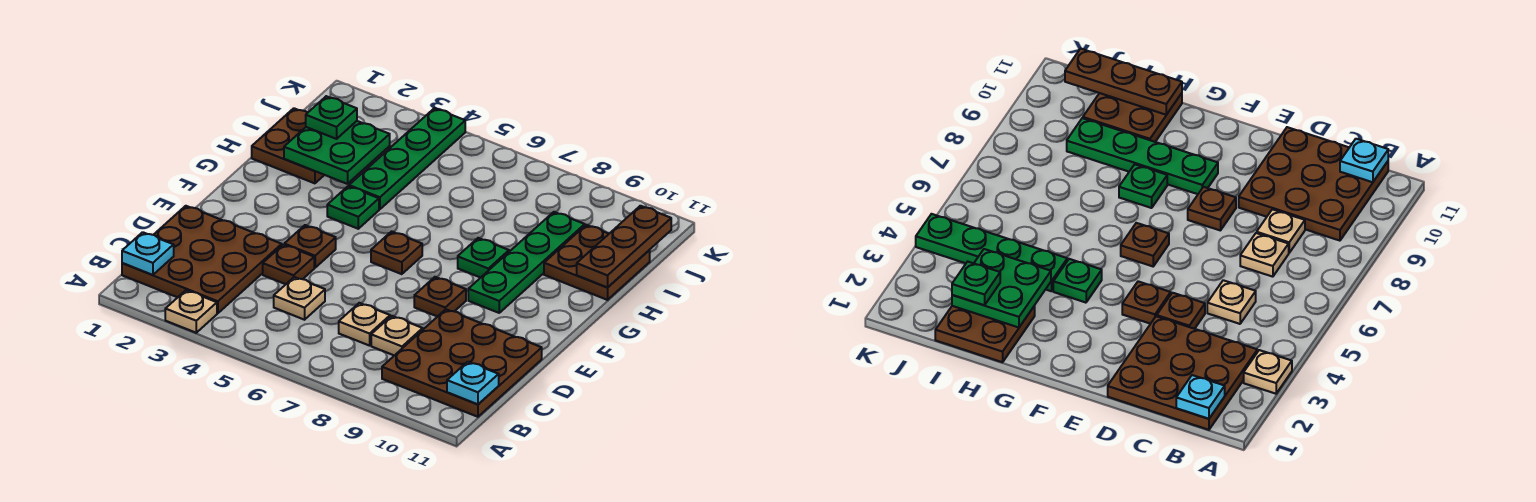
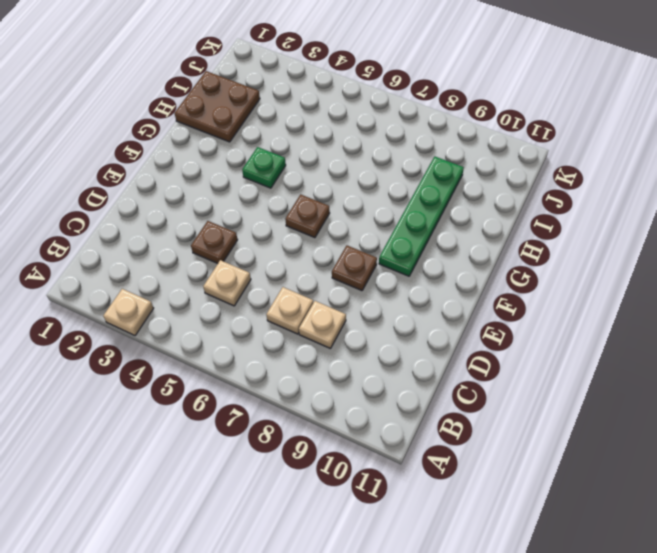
none -> brown plate B1:D3 level 1
none -> brown plate B9:D11 level 1
none -> brown plate E4 level 1

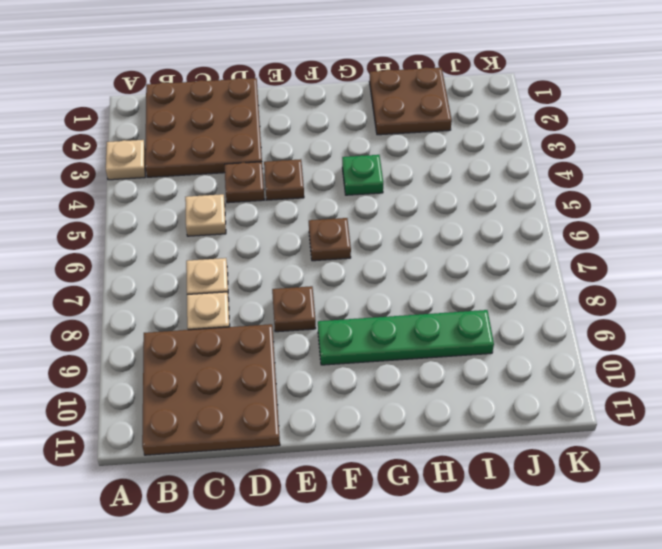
none -> green plate G8 level 1
none -> green plate H4:K4 level 1
none -> brown plate H10:I11 level 1

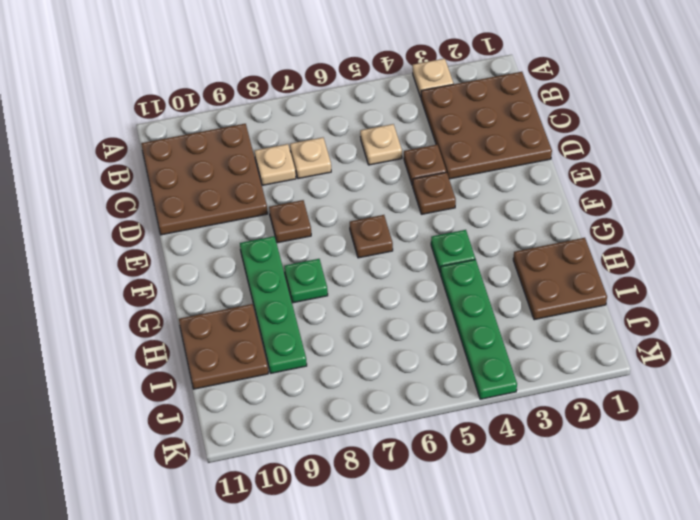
none -> cyan plate B1 level 2
none -> cyan plate B11 level 2
none -> green plate H2:I3 level 2

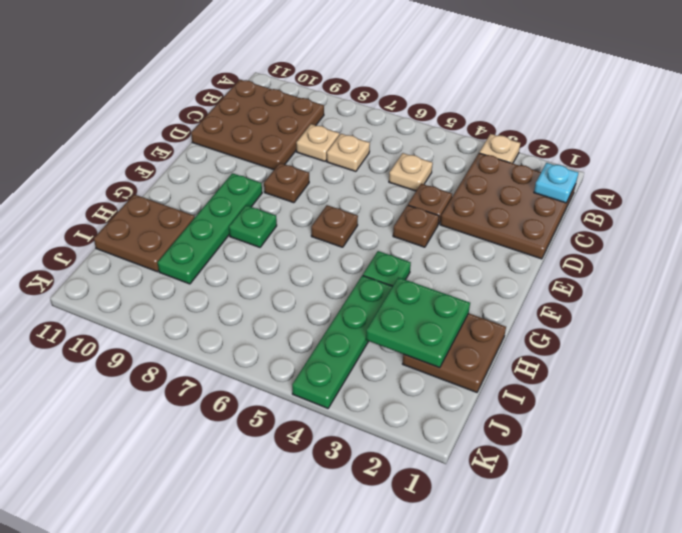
none -> cyan plate B11 level 2
none -> brown plate H11:J11 level 2
none -> green plate I2 level 3

